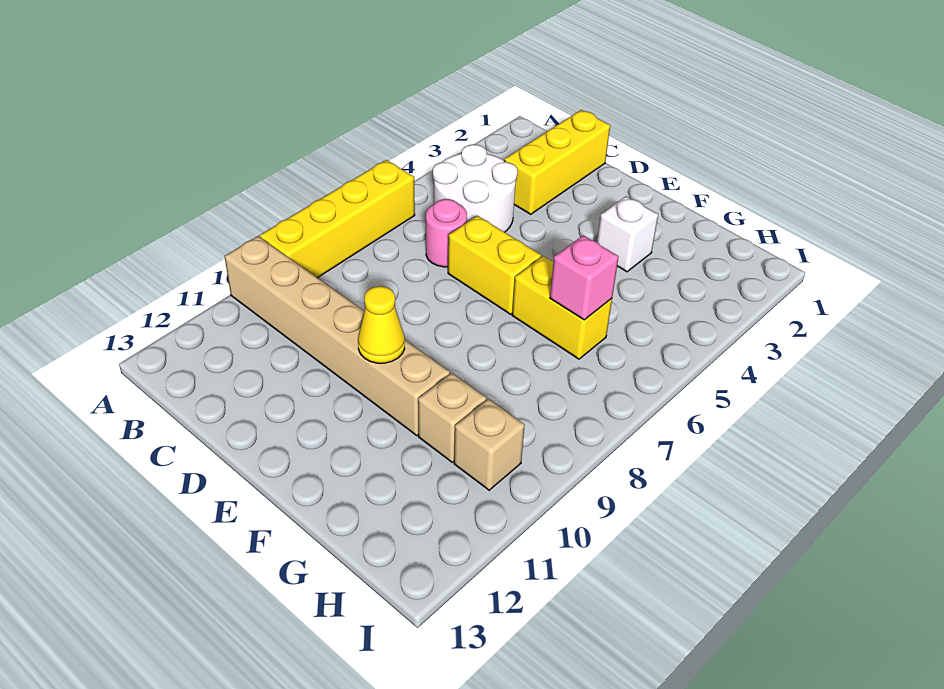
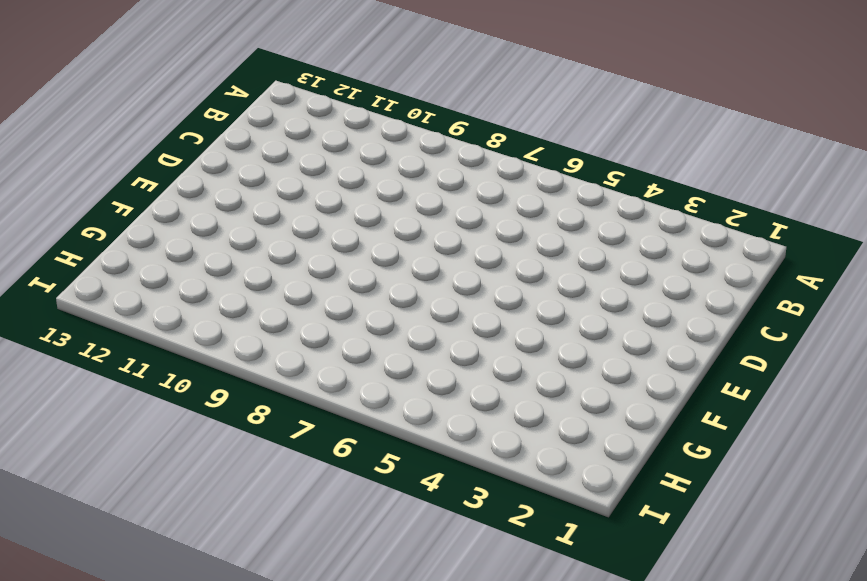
none -> yellow brick A6:A9 level 1
none -> tan brick A10:F10 level 1
none -> white round brick B4:C5 level 1

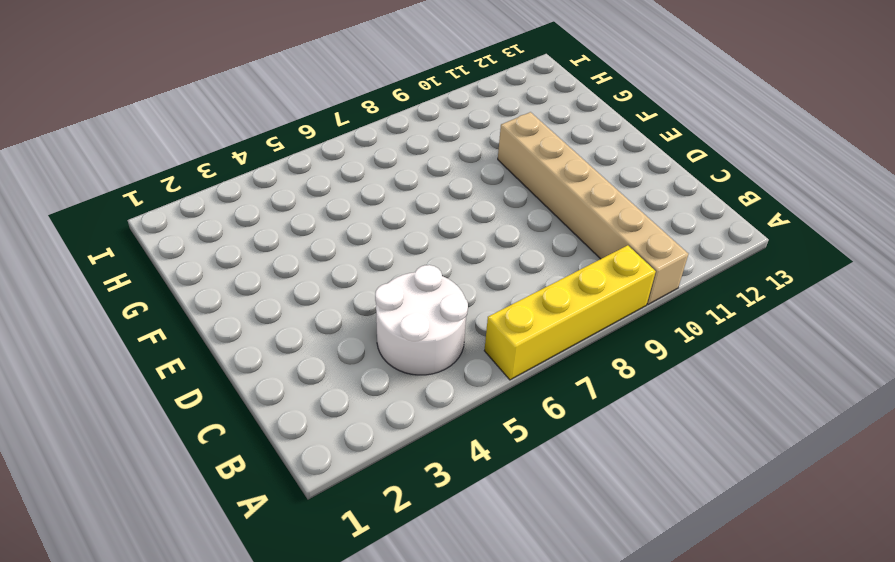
none -> yellow brick C1:C3 level 1
none -> pink round brick C6 level 1
none -> yellow brick D6:E6 level 1

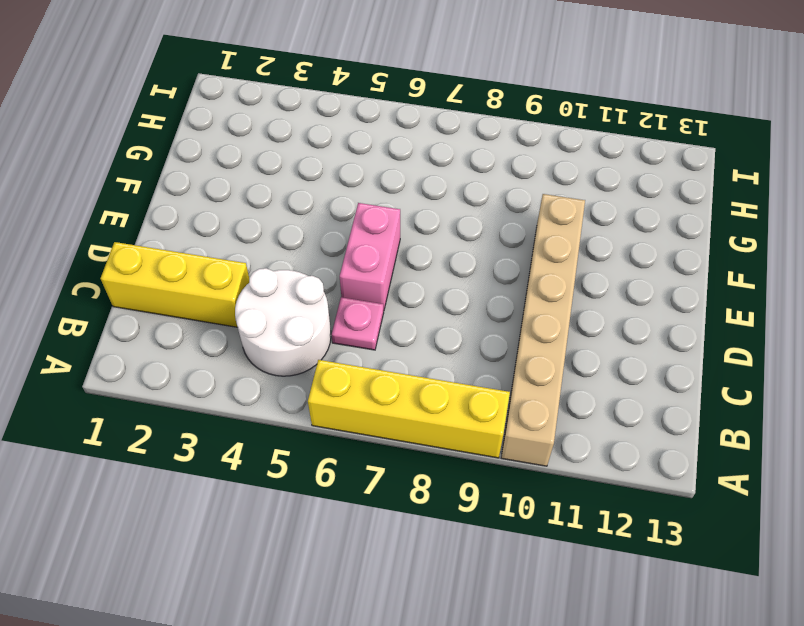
pink plate C6 level 1 -> pink round brick C6 level 1
pink brick D6:E6 level 1 -> yellow brick D6:E6 level 1
none -> white brick F3 level 1
none -> yellow brick F6:G6 level 1
none -> tan brick G10 level 1

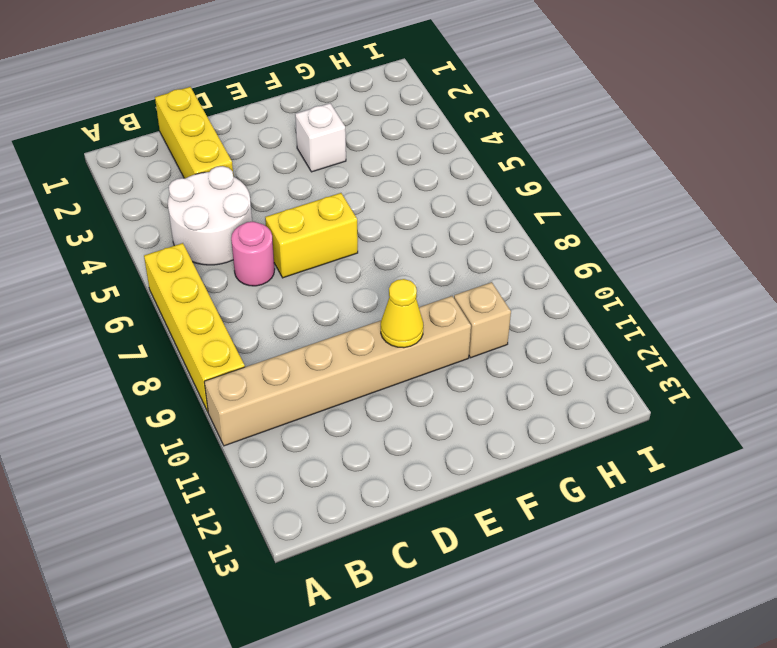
none -> yellow brick F6:G6 level 1
none -> tan brick H10 level 1
none -> pink brick G6 level 2

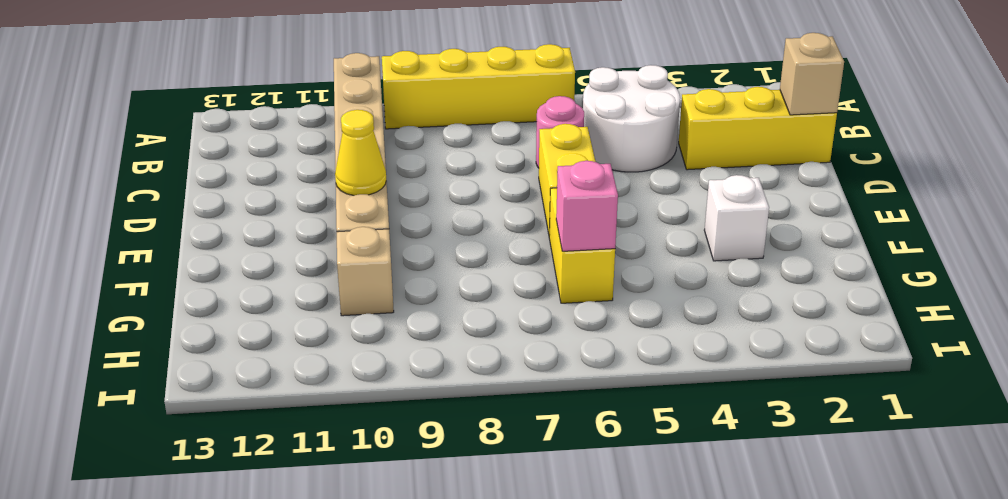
tan brick C1 level 2 -> tan brick H10 level 1

